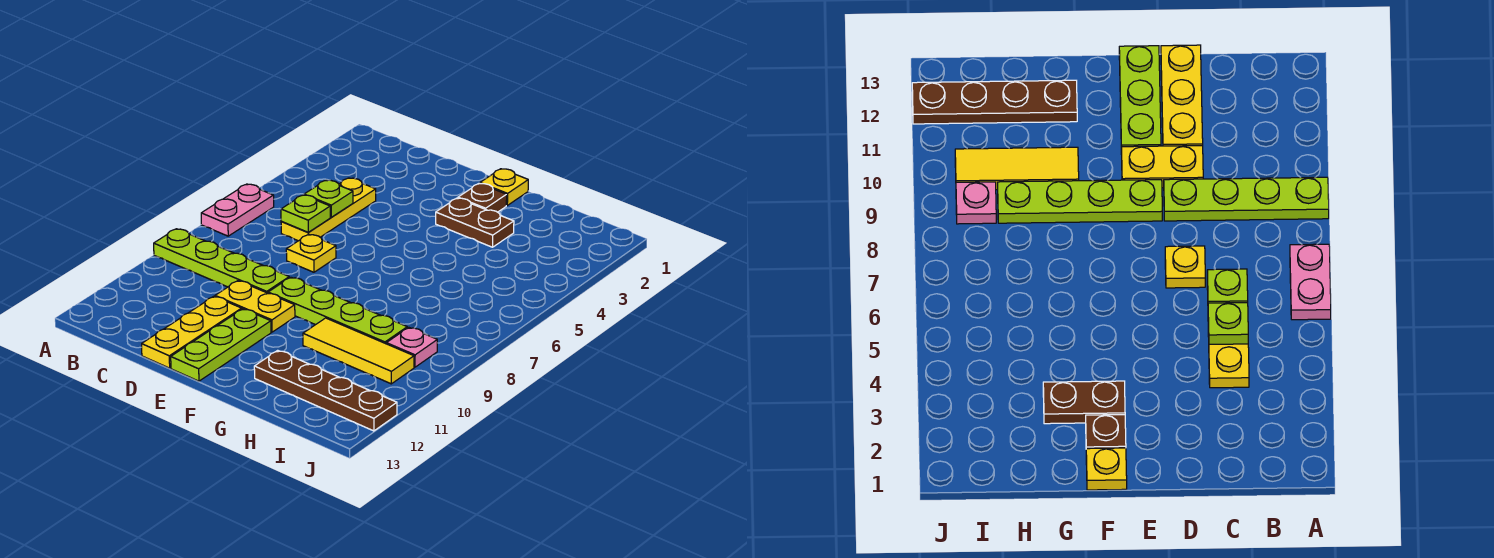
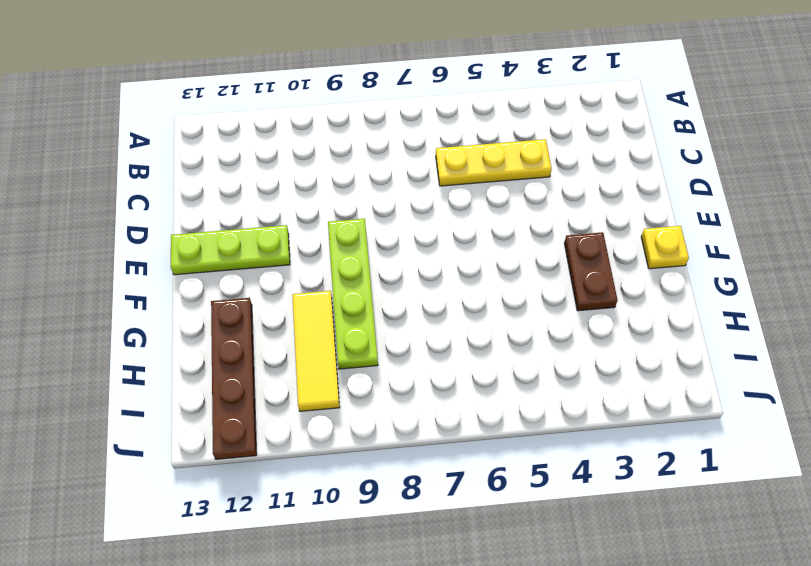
none -> pink plate A6:A7 level 1
none -> lime plate A9:D9 level 1
none -> yellow plate D7 level 1

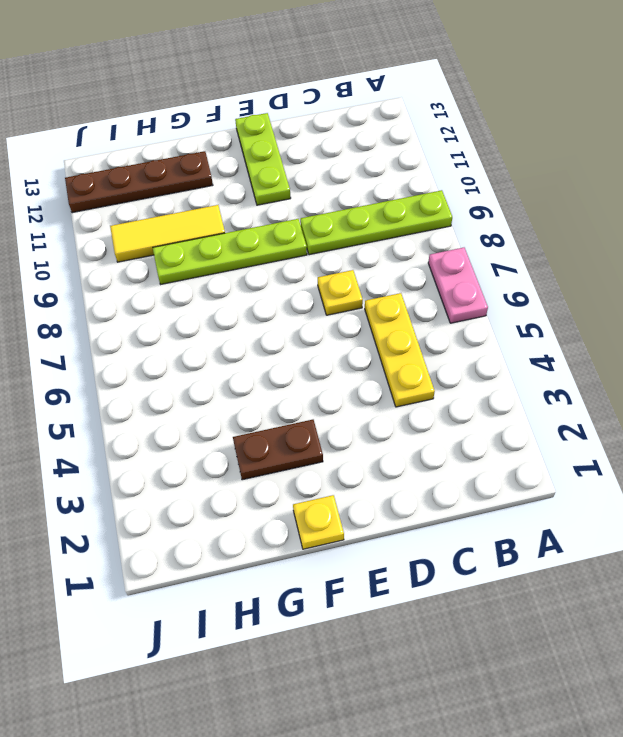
none -> yellow plate D10:E10 level 1
none -> yellow plate D11:D13 level 1
none -> brown plate F2 level 1

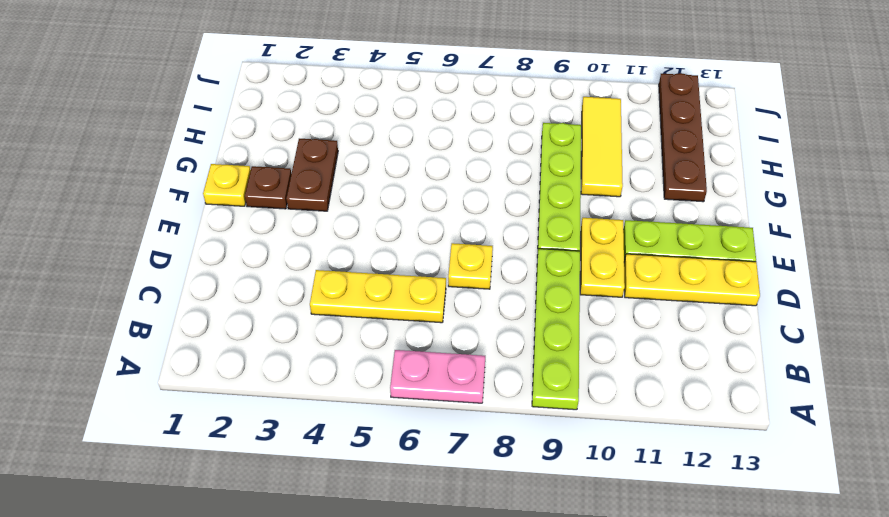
none -> pink plate I9 level 1
none -> lime plate C5 level 2
none -> lime plate C6 level 2

